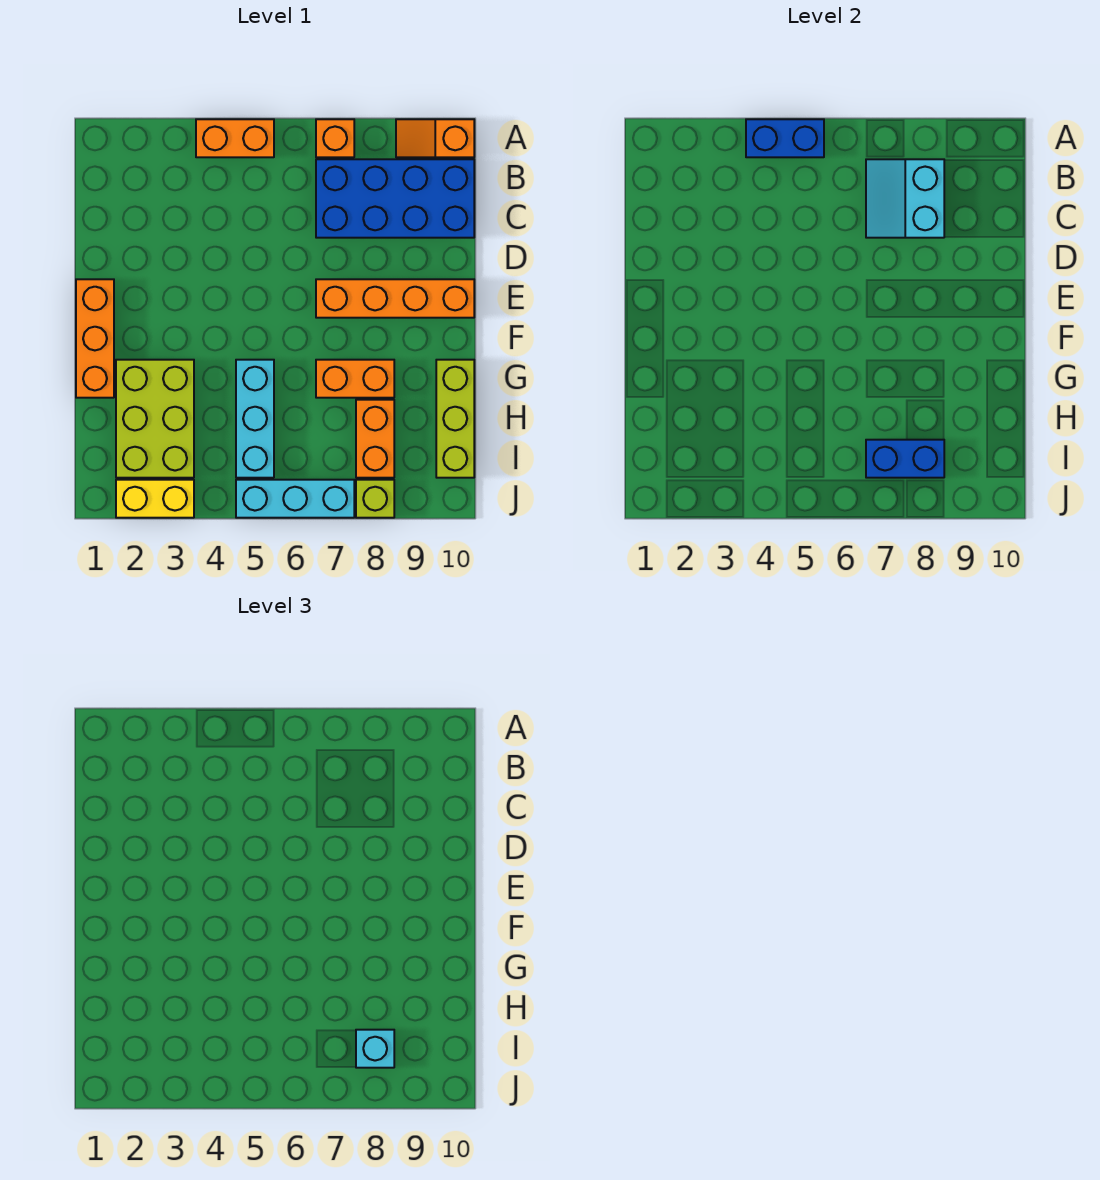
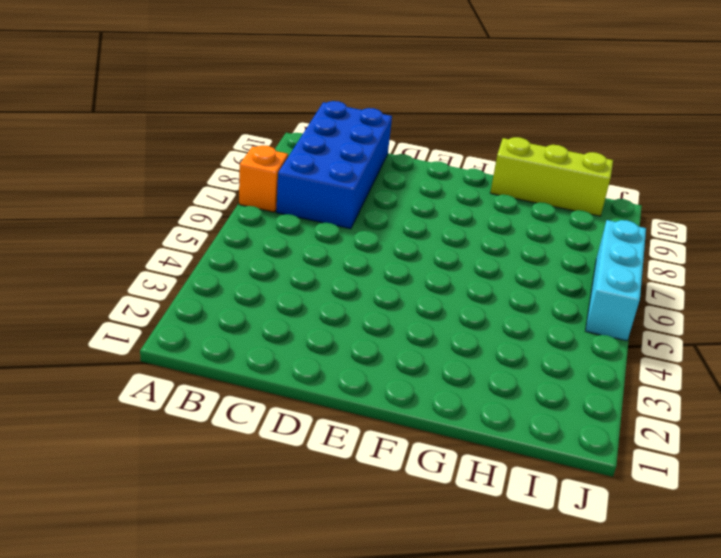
none -> orange brick A4:A5 level 1
none -> orange slope A9:A10 level 1 top 10
none -> orange brick E1:G1 level 1

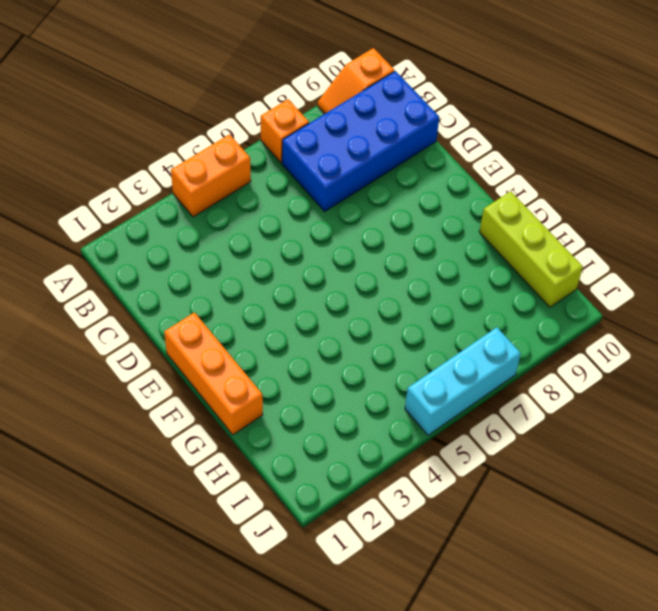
none -> orange brick E7:E10 level 1
none -> lime brick G2:I3 level 1
none -> cyan brick G5:I5 level 1

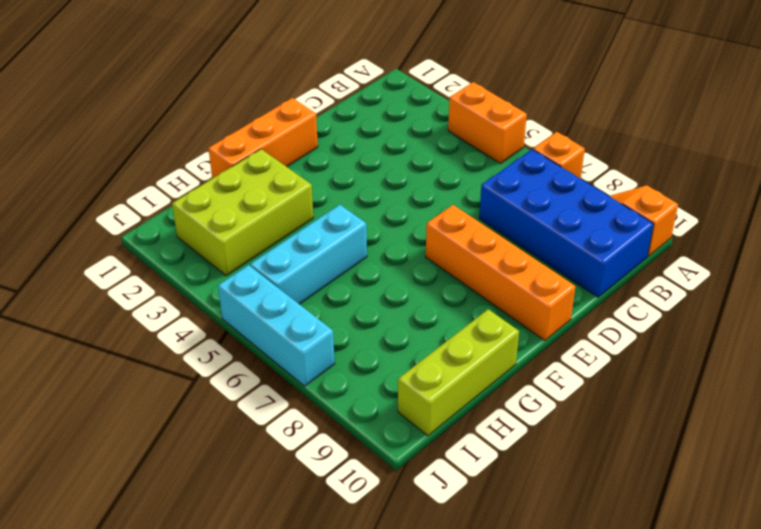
none -> orange brick G7:G8 level 1
none -> orange brick H8:I8 level 1
none -> yellow brick J2:J3 level 1

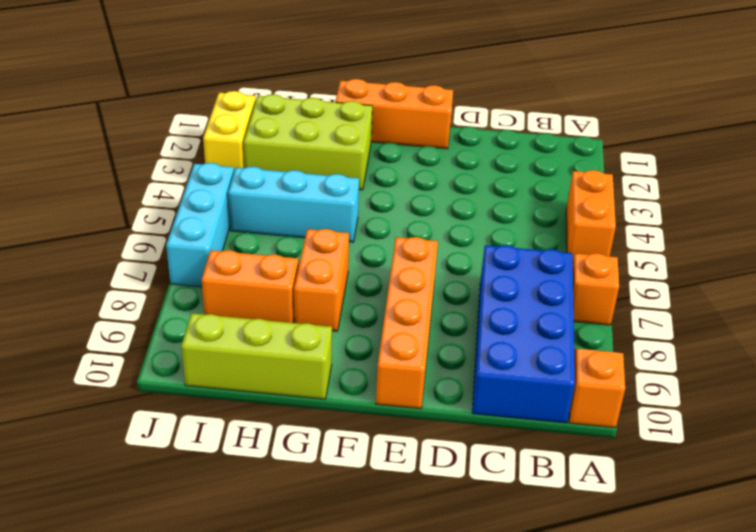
none -> lime brick J8 level 1
none -> blue brick A4:A5 level 2
none -> cyan slope B7:C8 level 2 top 8

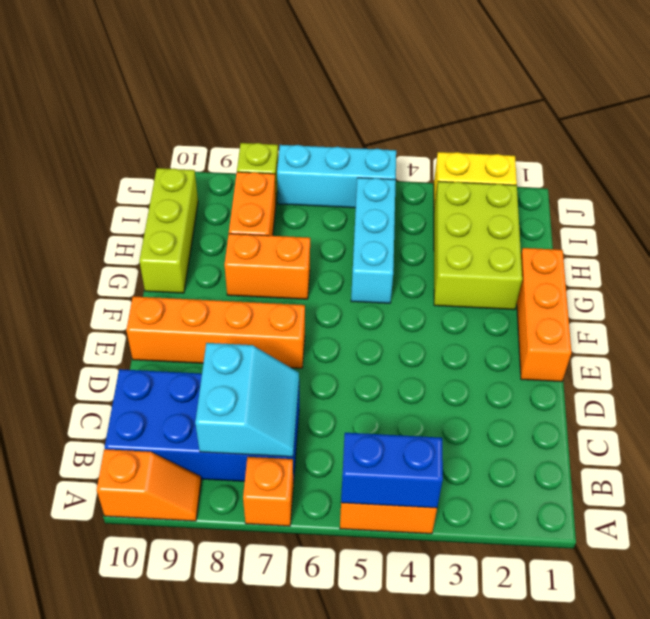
none -> blue brick I7:I8 level 2
none -> cyan brick I8 level 3

